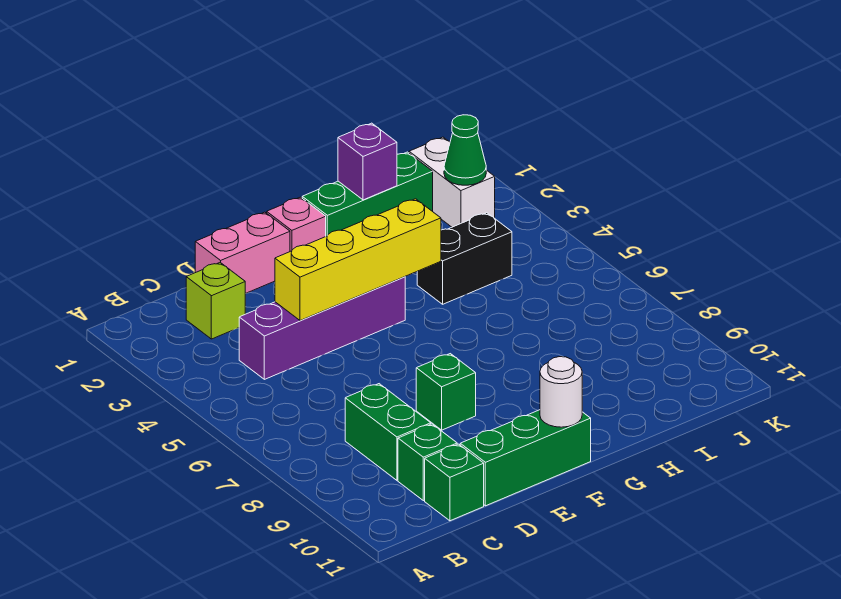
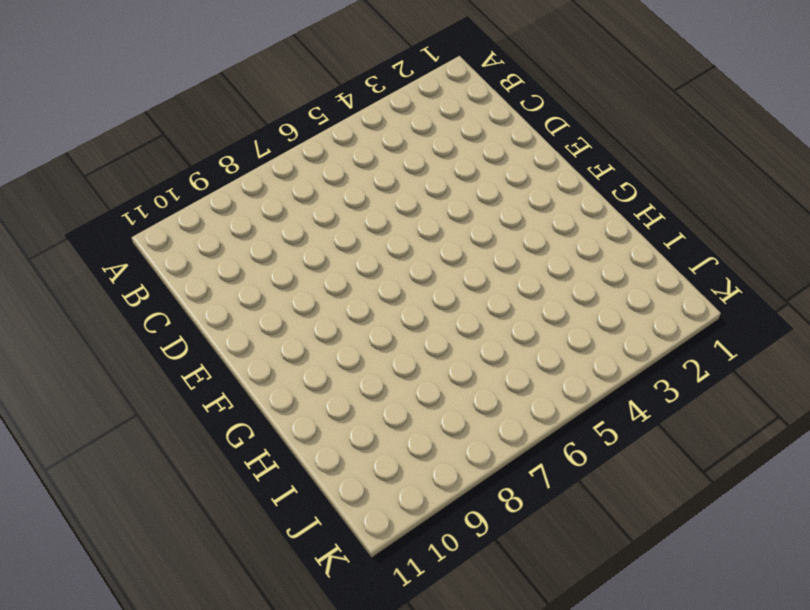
none -> lime brick C2 level 1
none -> purple brick C4:F4 level 1
none -> green brick C8:C9 level 1

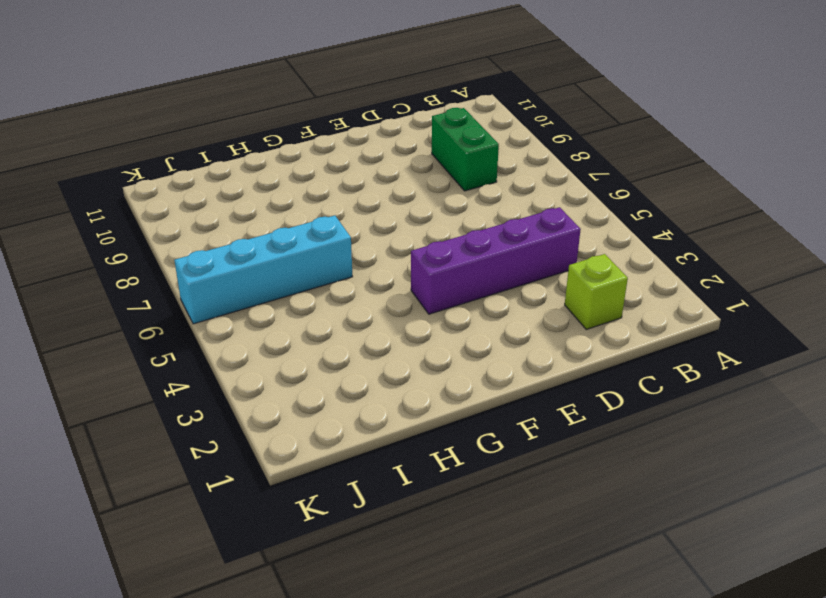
cyan brick H6:K6 level 1 -> none
none -> green brick C10 level 1
none -> green brick C11 level 1
none -> pink brick D1:E1 level 1

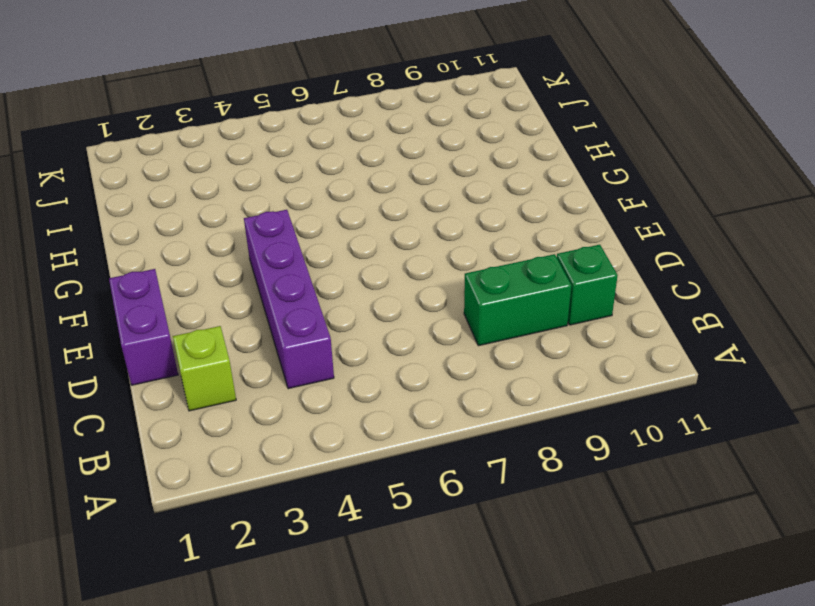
purple brick D1:E1 level 1 -> pink brick D1:E1 level 1
none -> green brick C11 level 1
none -> green brick D11:F11 level 1
none -> green brick E8 level 1

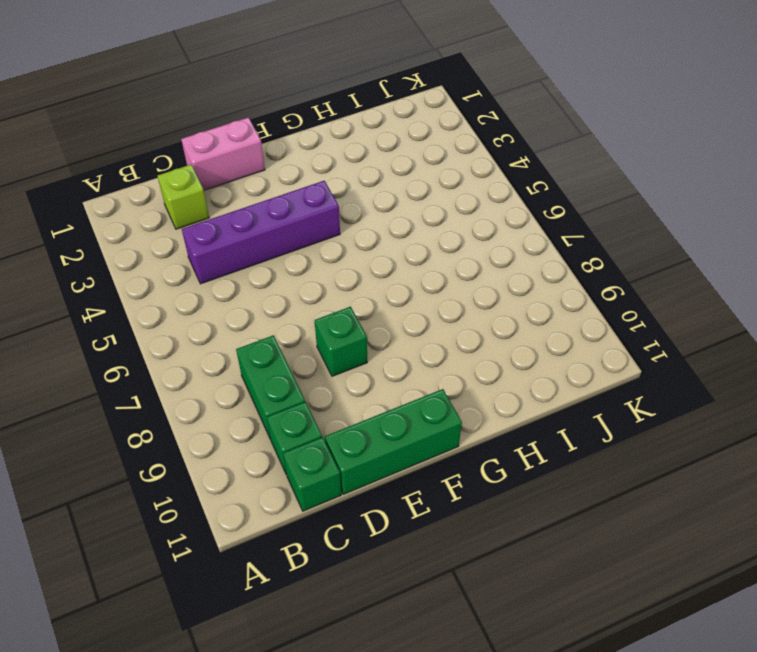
none -> pink brick F1 level 1
none -> green brick G1:I1 level 1
none -> black brick H4:I4 level 1

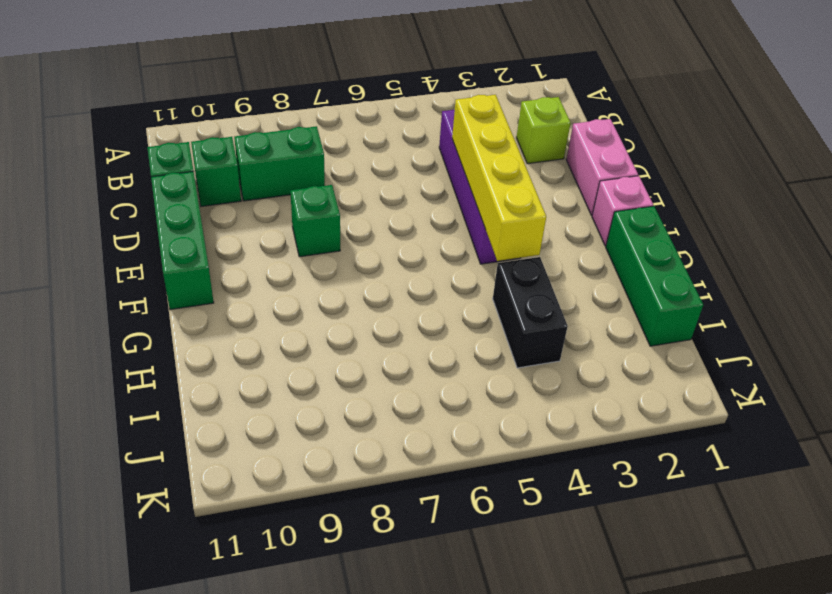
none -> white brick J1:J2 level 1
none -> white round brick F11 level 2
none -> purple brick H1 level 2

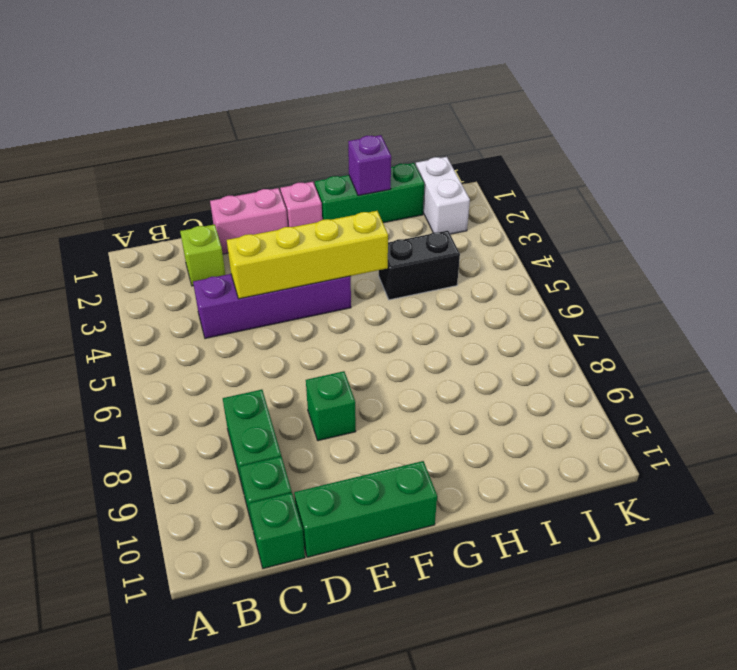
none -> white round brick F11 level 2
none -> green cone J2 level 2

